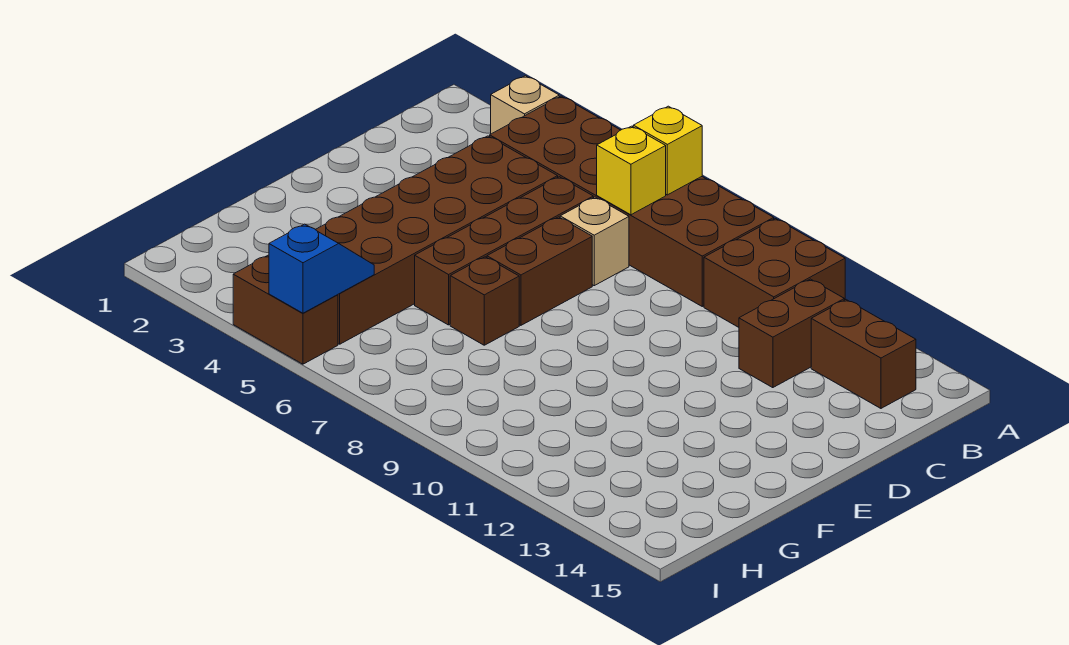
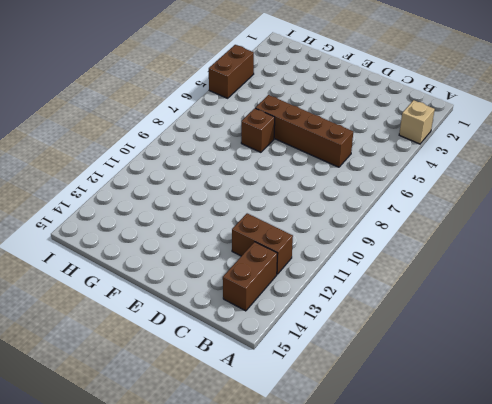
none -> brown brick A4:B9 level 1
none -> brown brick A10:B11 level 1
none -> brown brick C4:H5 level 1

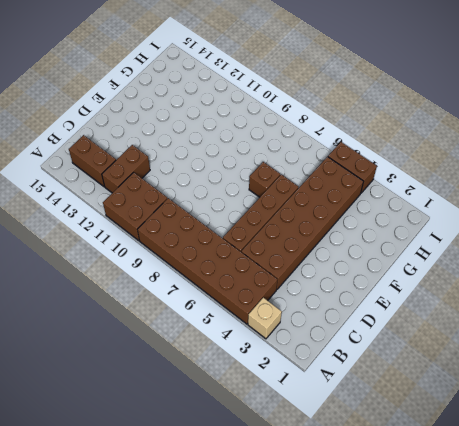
none -> tan brick C7 level 1
none -> brown brick D7:E7 level 1
none -> yellow brick A7 level 2

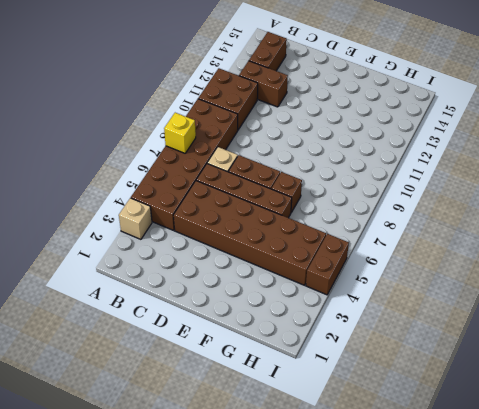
none -> yellow brick B7 level 2
none -> blue slope H5:I5 level 2 top I

